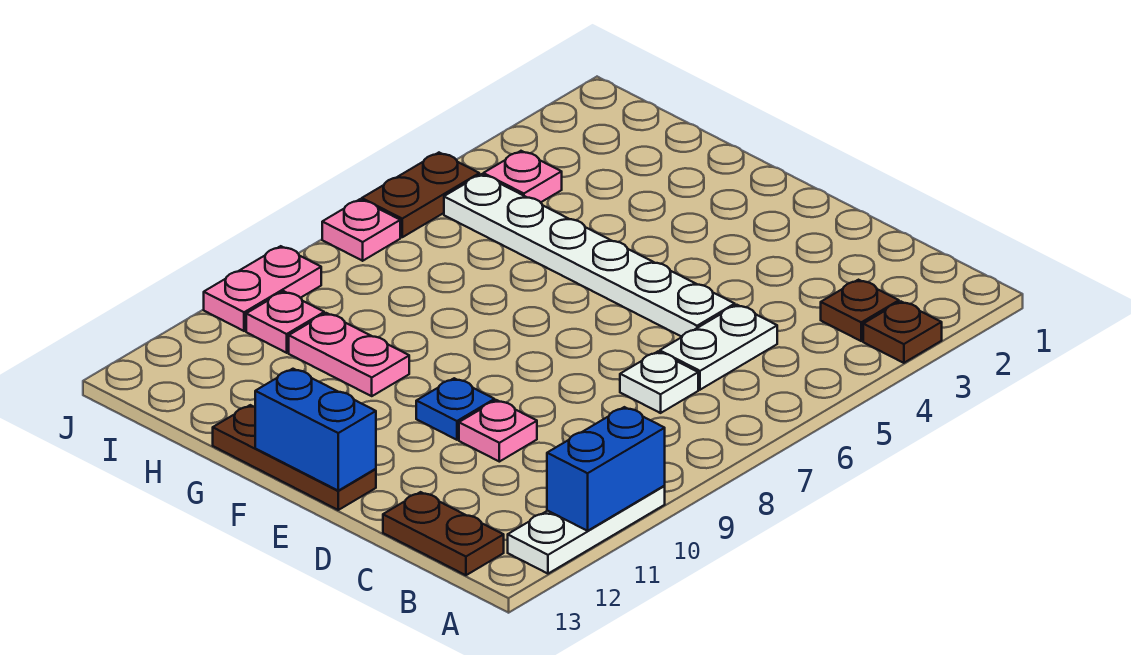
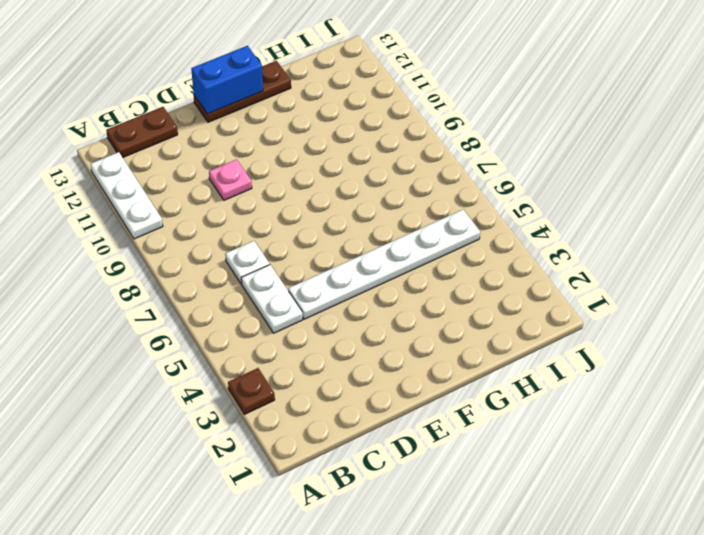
none -> brown plate B3 level 1
none -> blue plate E10 level 1
none -> pink plate G10:H10 level 1

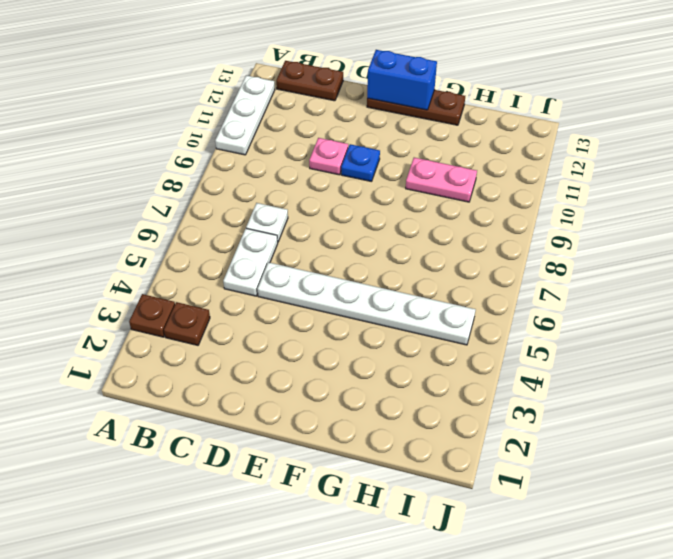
none -> pink plate I4 level 1
none -> pink plate I10 level 1
none -> brown plate J5:J6 level 1

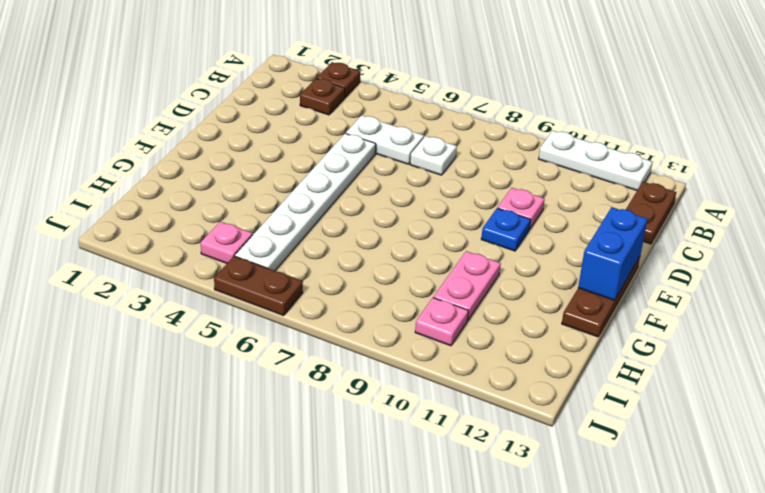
none -> pink plate J7 level 1
none -> pink plate J9:J10 level 1
none -> blue brick A10:A11 level 2

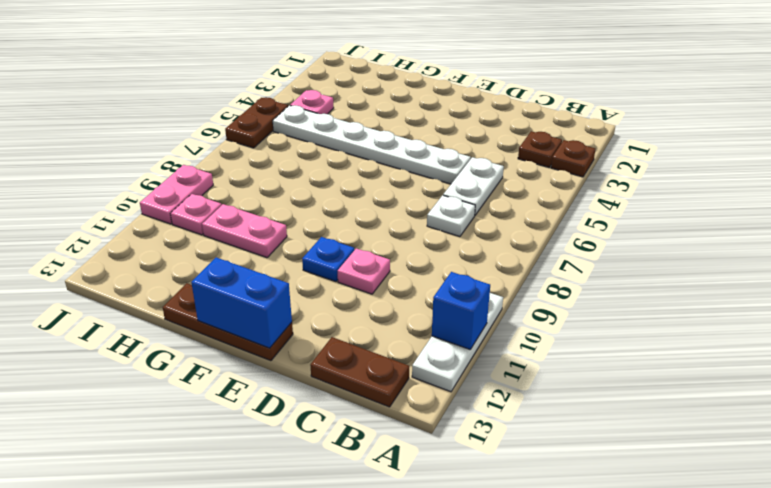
blue brick A11 level 2 -> blue brick A10:A11 level 2
none -> pink plate J7 level 1

